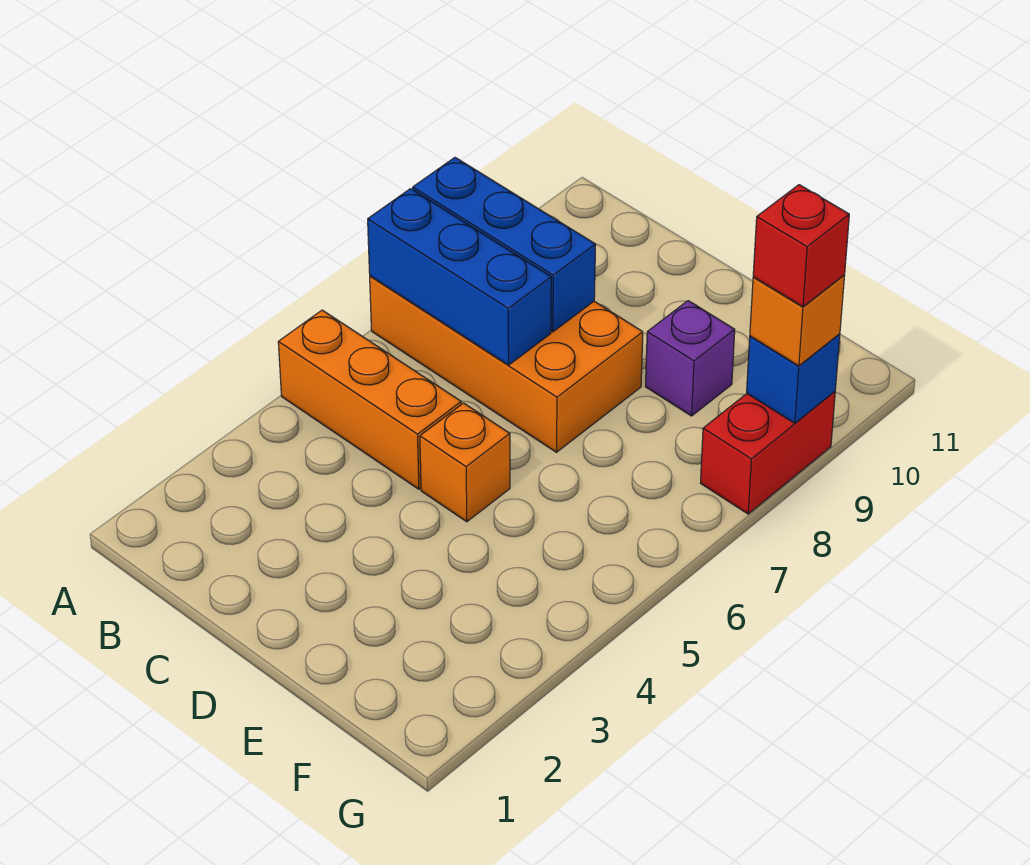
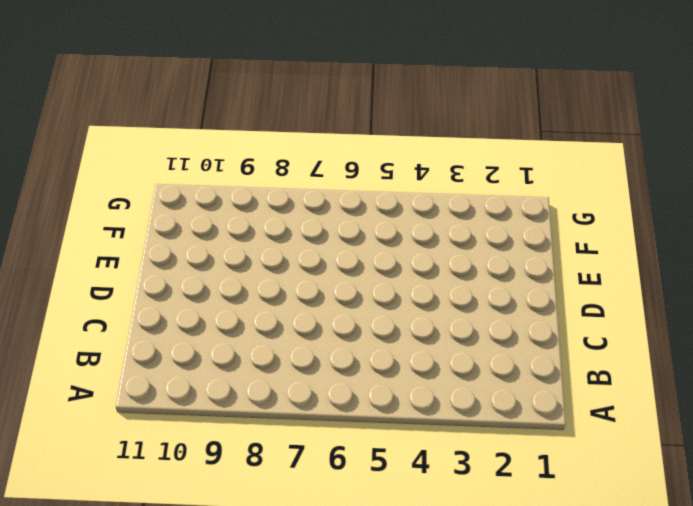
none -> orange brick A5:C5 level 1
none -> orange brick A7:D8 level 1

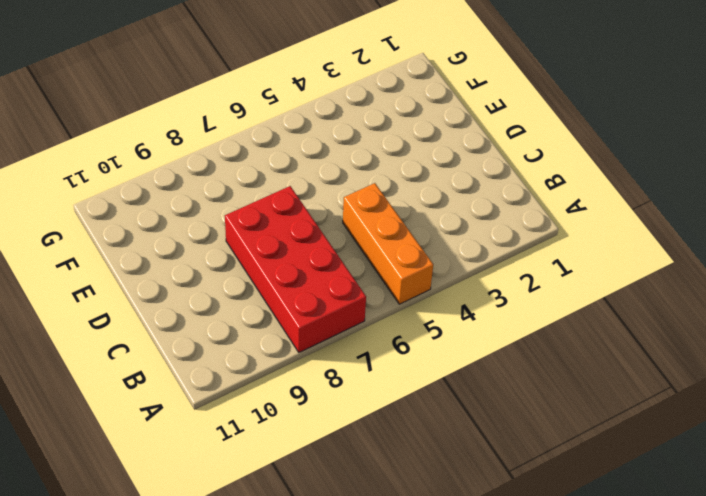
red brick A7:D8 level 1 -> orange brick A7:D8 level 1
none -> orange brick D5 level 1
none -> purple brick E9 level 1

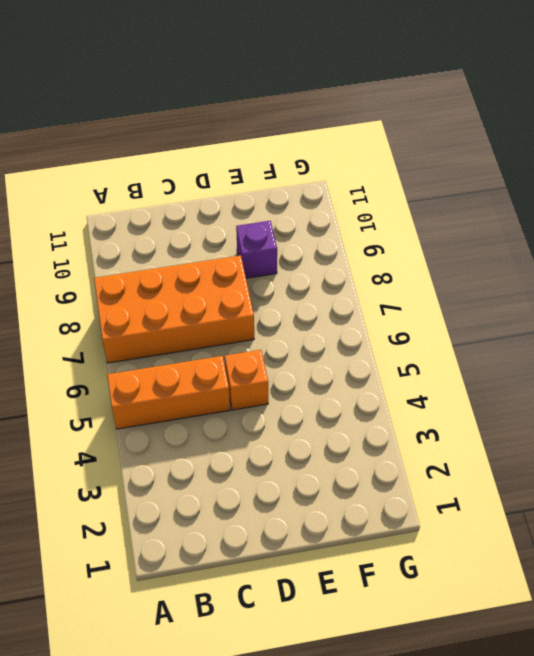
none -> red brick G8:G9 level 1
none -> blue brick A7:C7 level 2

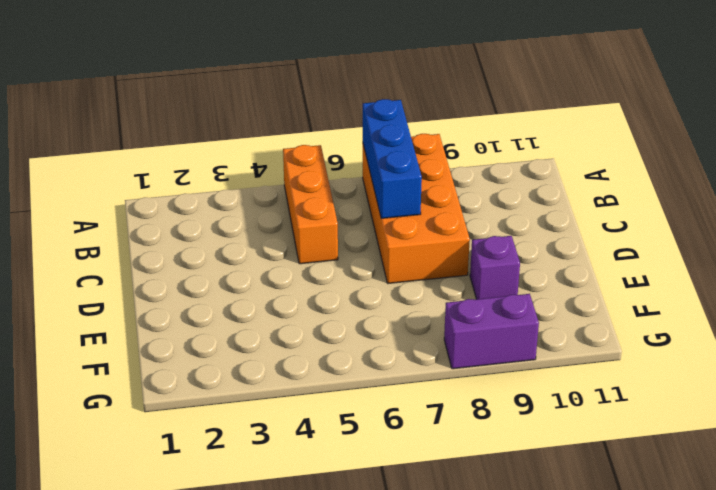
purple brick G8:G9 level 1 -> red brick G8:G9 level 1
none -> orange brick D5 level 1
none -> blue brick A8:C8 level 2

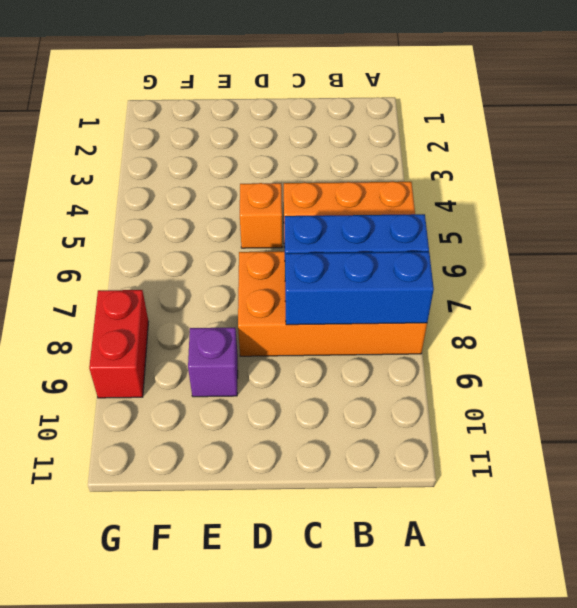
none -> blue brick G9 level 2
none -> orange brick G9 level 3

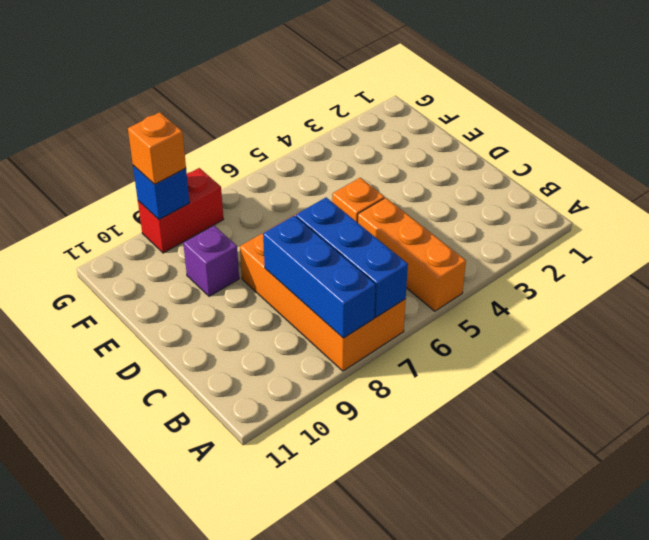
none -> red brick G9 level 4

